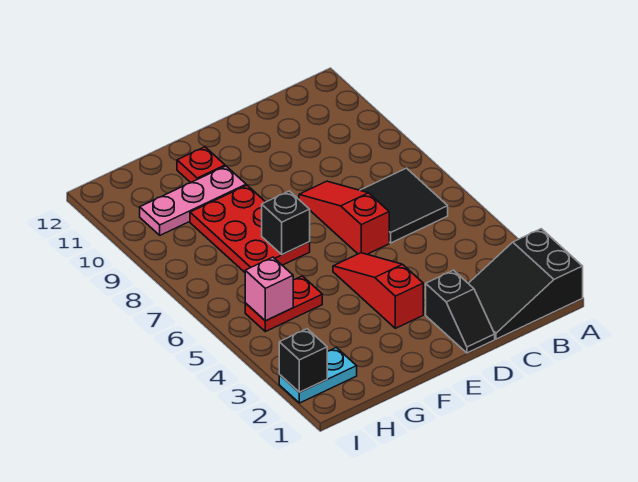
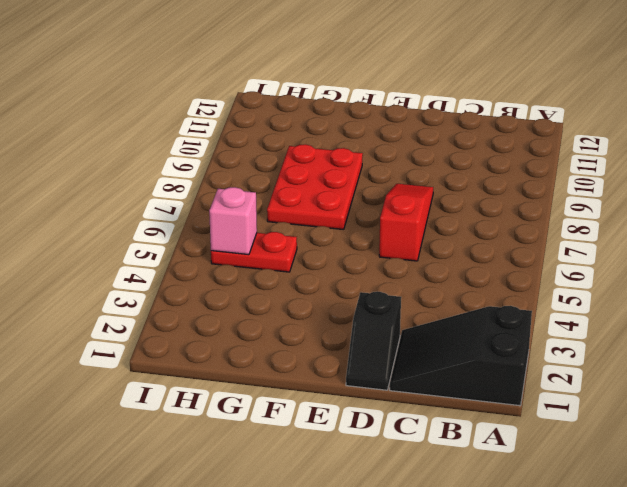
none -> black tile B6:C7 level 1
none -> red slope E3:E5 level 1 top 3
none -> pink plate F10:H10 level 1

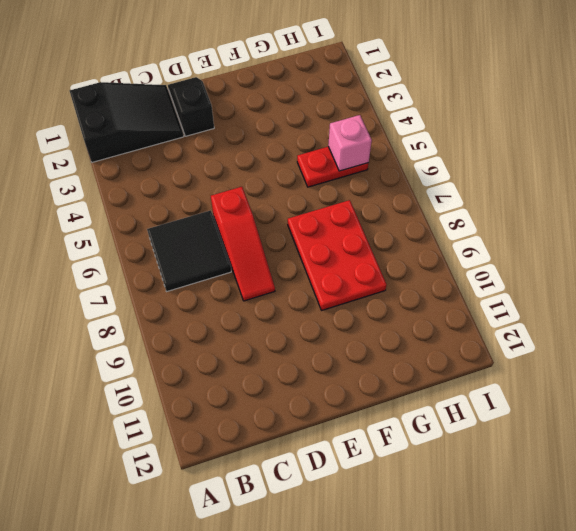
none -> red slope E3:E5 level 1 top 3
none -> pink plate F10:H10 level 1
none -> red plate F11 level 1

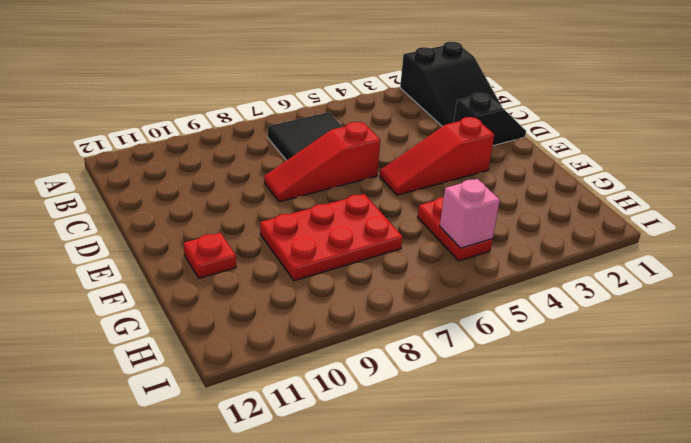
none -> pink plate F10:H10 level 1
none -> cyan plate H2:I2 level 1
none -> black brick F7 level 2

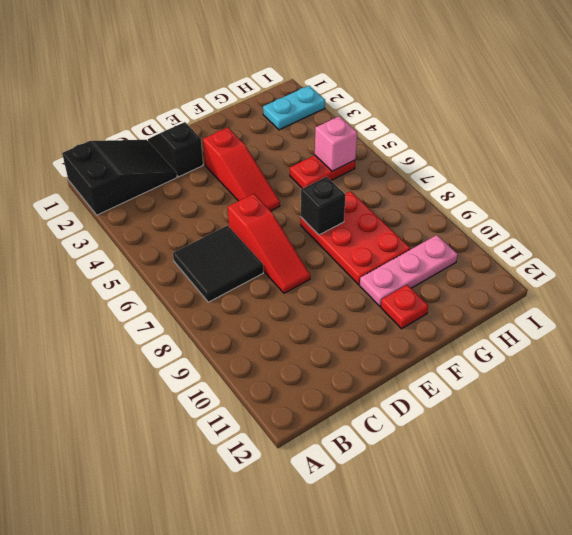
none -> black brick I2 level 2

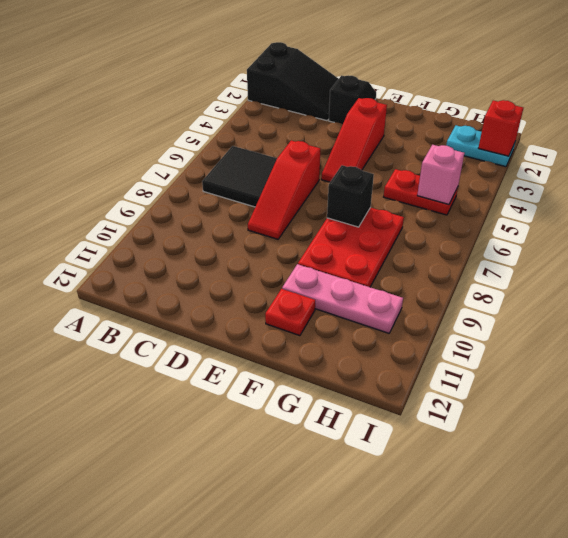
red brick I2 level 2 -> black brick I2 level 2

